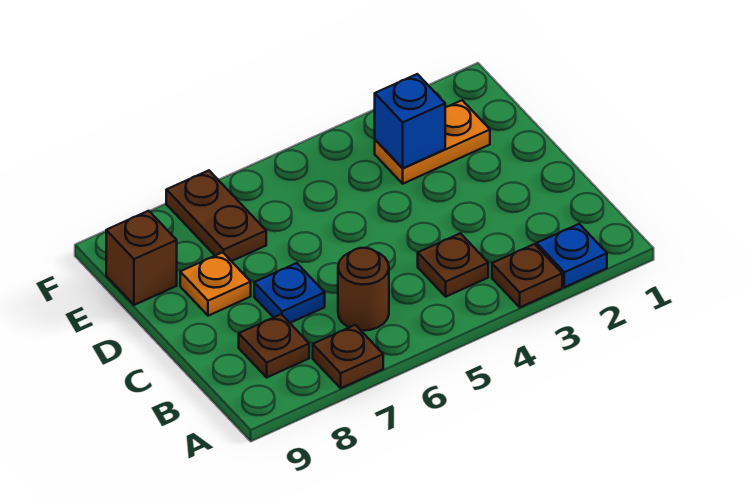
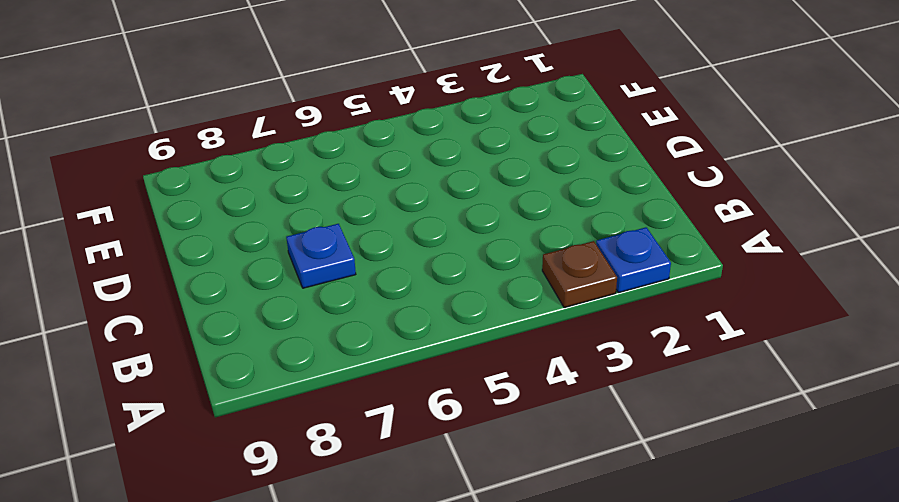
none -> brown plate A7 level 1
none -> brown plate B4 level 1
none -> brown round brick B6 level 1

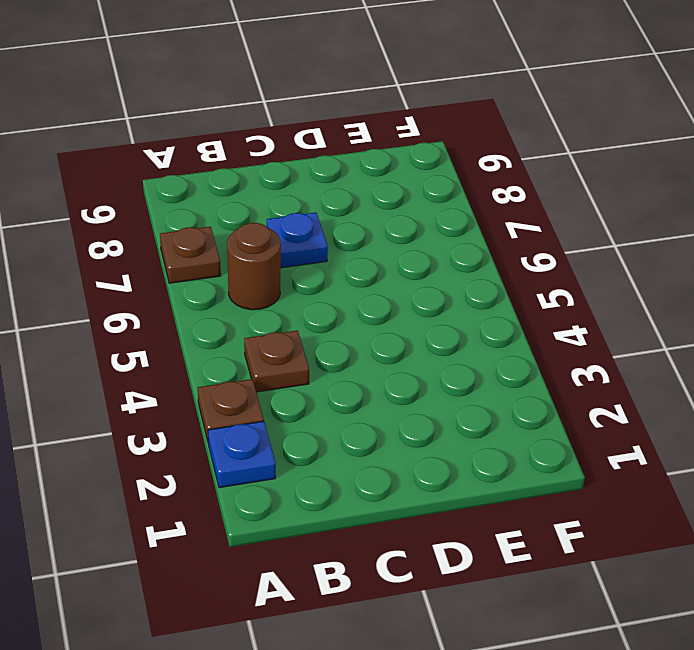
none -> brown plate B8 level 1
none -> orange plate D8 level 1
none -> orange plate E2:E3 level 1

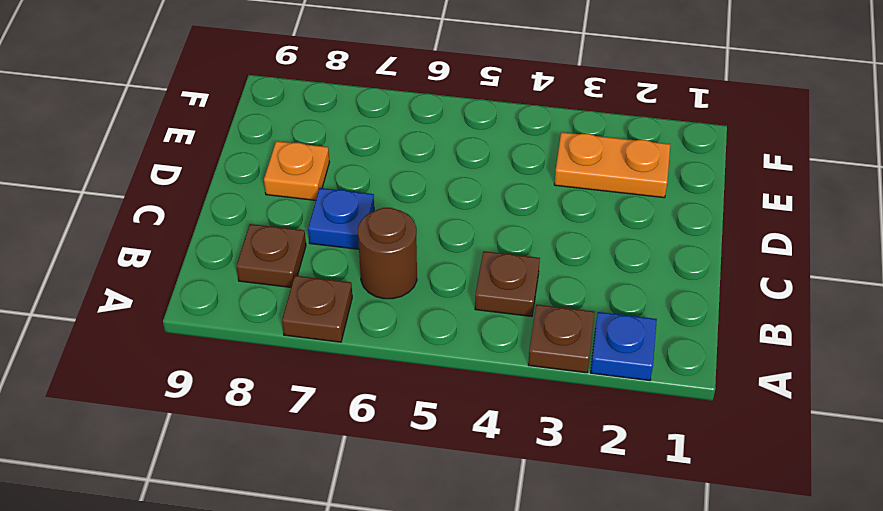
none -> brown plate E7:F7 level 1
none -> brown brick E9 level 1
none -> blue brick E3 level 2

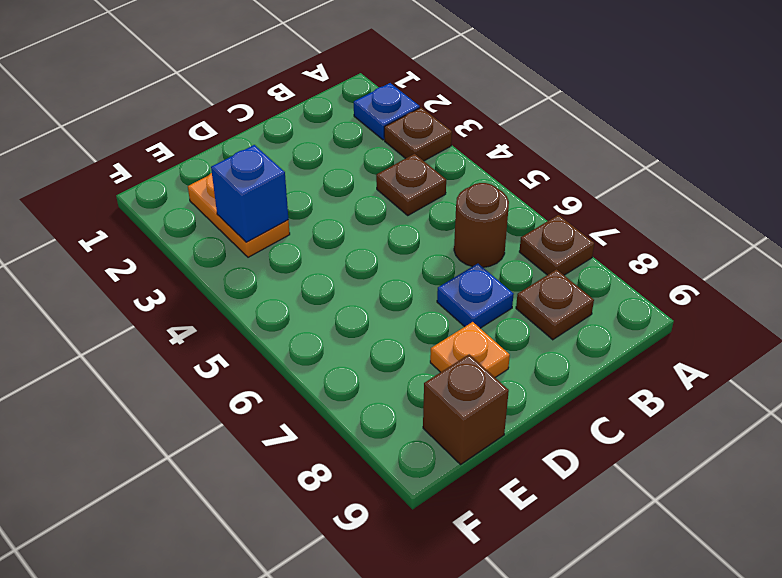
none -> brown plate E7:F7 level 1

